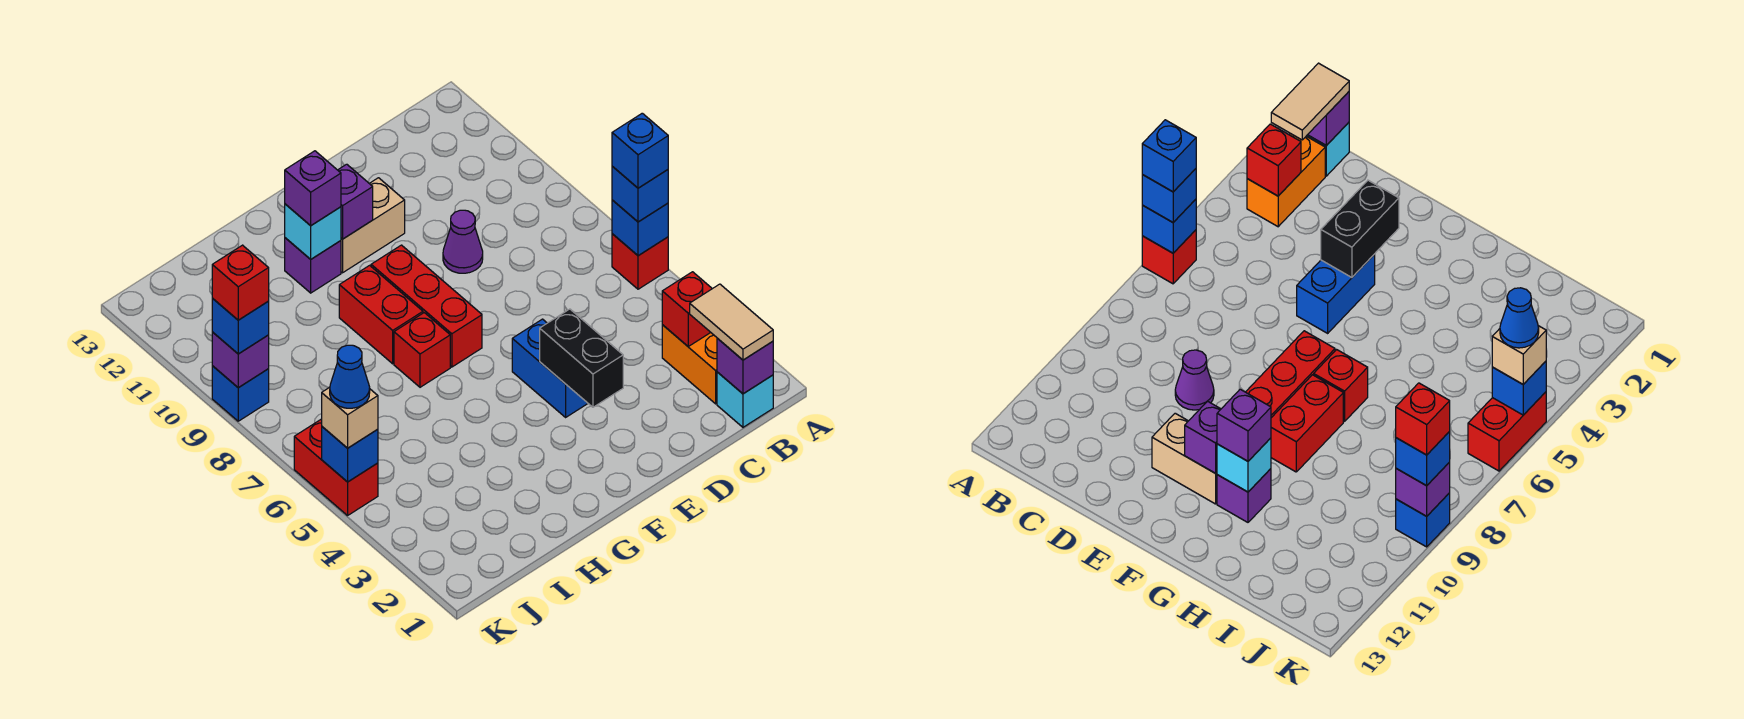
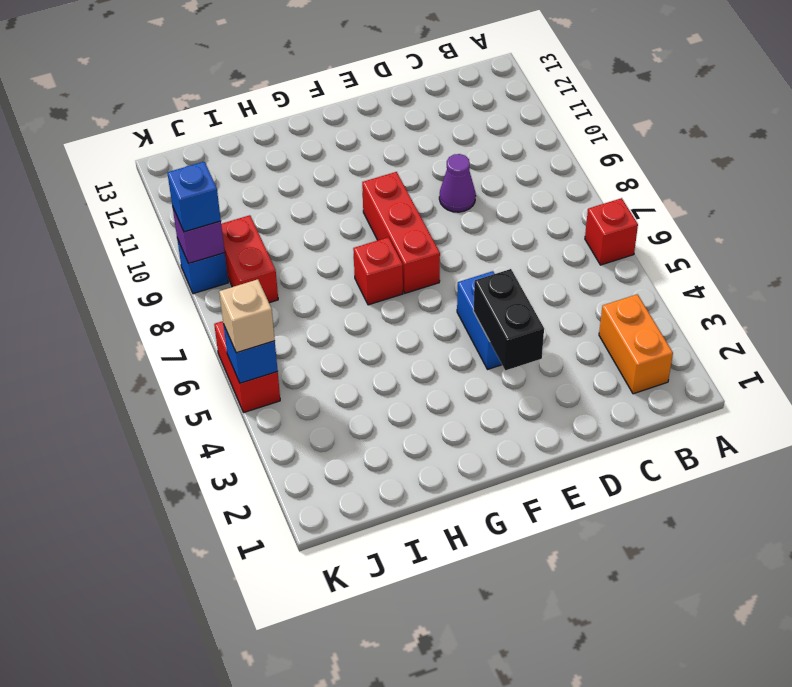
red brick J8:J9 level 1 -> red brick G8:G9 level 1
none -> cyan brick B1 level 1
none -> tan brick E11:F11 level 1
none -> purple brick G11 level 1

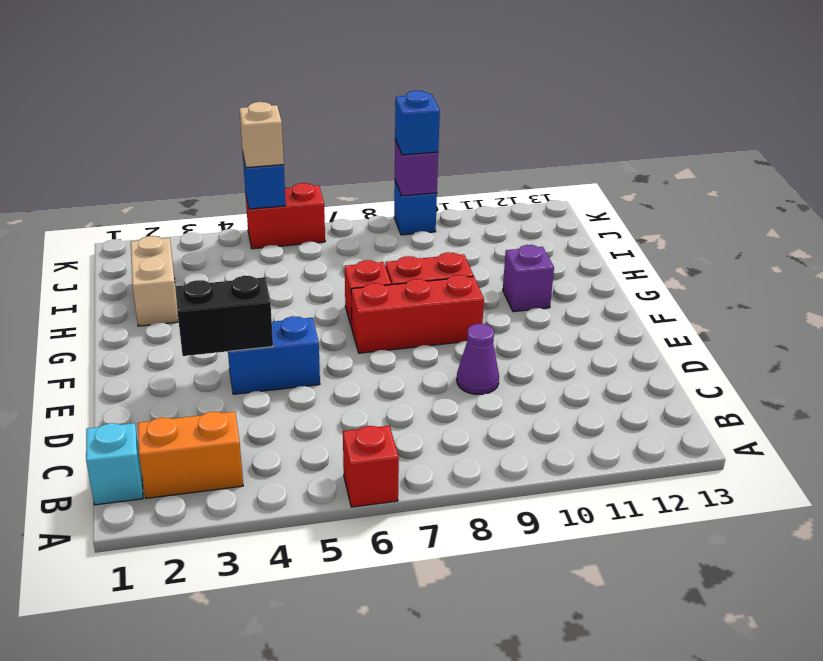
tan brick H2:I2 level 1 -> tan brick E11:F11 level 1
none -> blue brick A6 level 2
none -> purple brick B1 level 2
none -> red brick B3 level 2

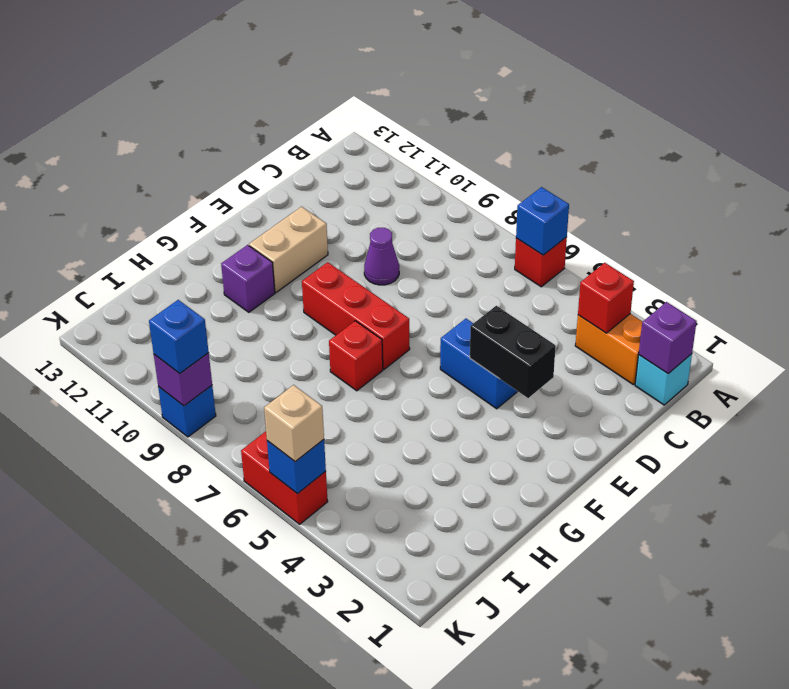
none -> red brick G8:G9 level 1
none -> purple brick F11 level 2
none -> cyan brick G11 level 2

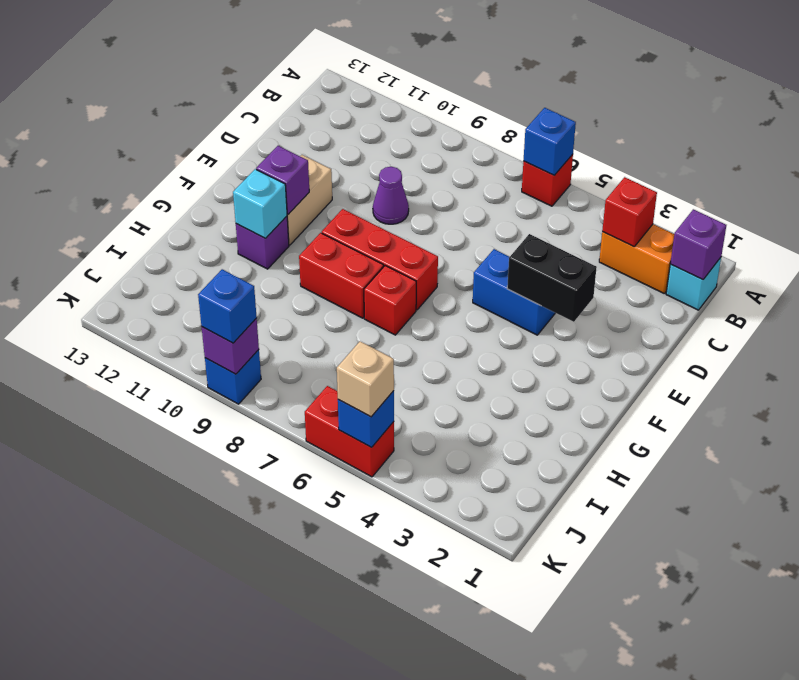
none -> blue brick A6 level 3
none -> tan tile B1:B2 level 3
none -> purple brick G11 level 3

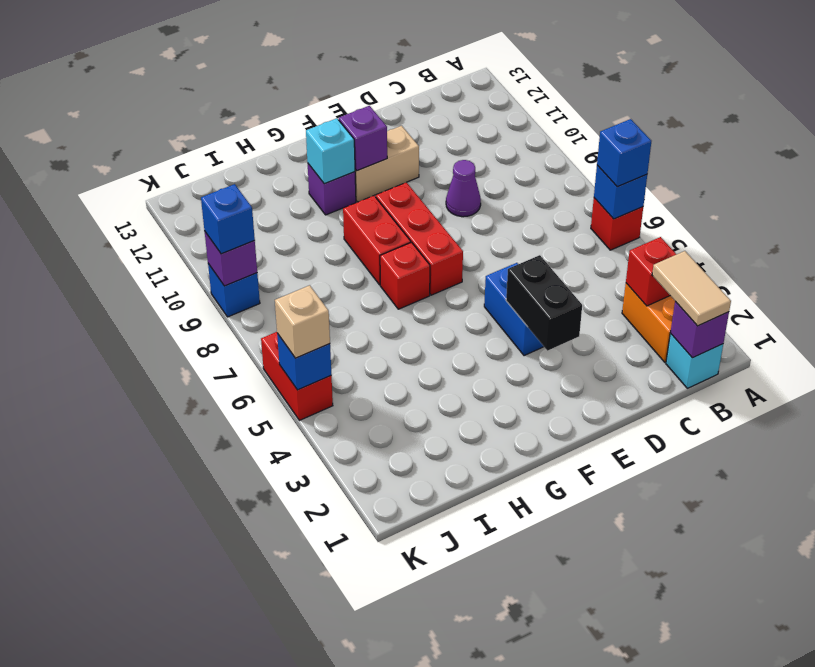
none -> purple brick G11 level 3
none -> blue brick A6 level 4
none -> blue cone K5 level 4

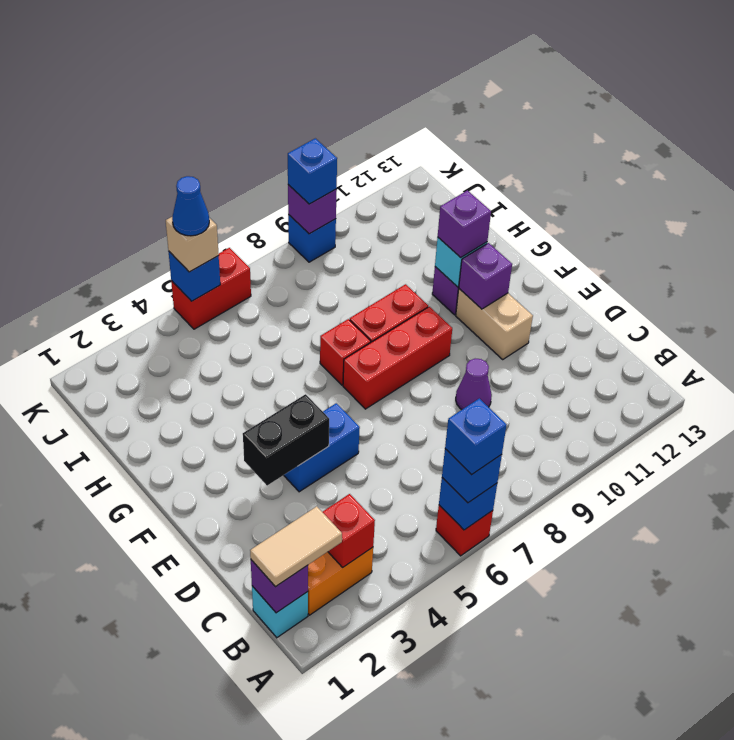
none -> red brick K9 level 4

